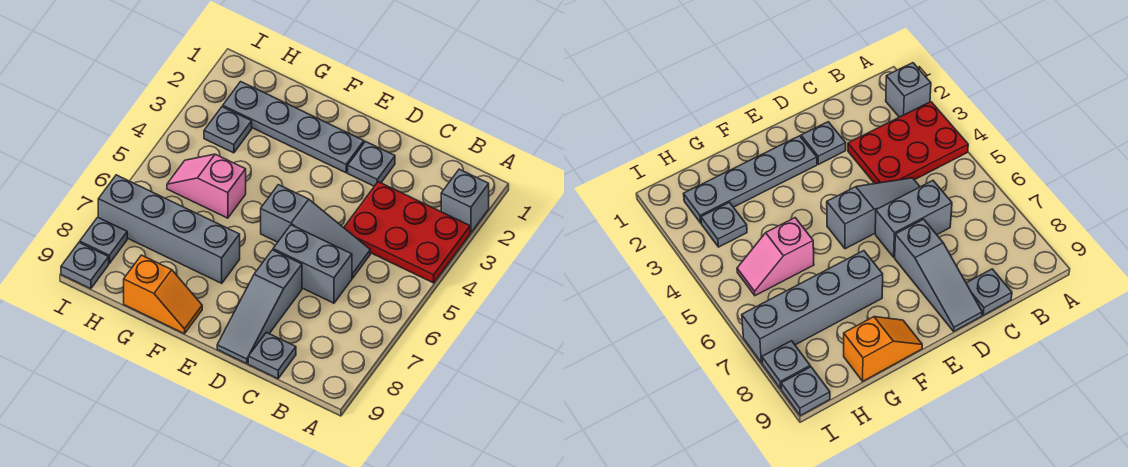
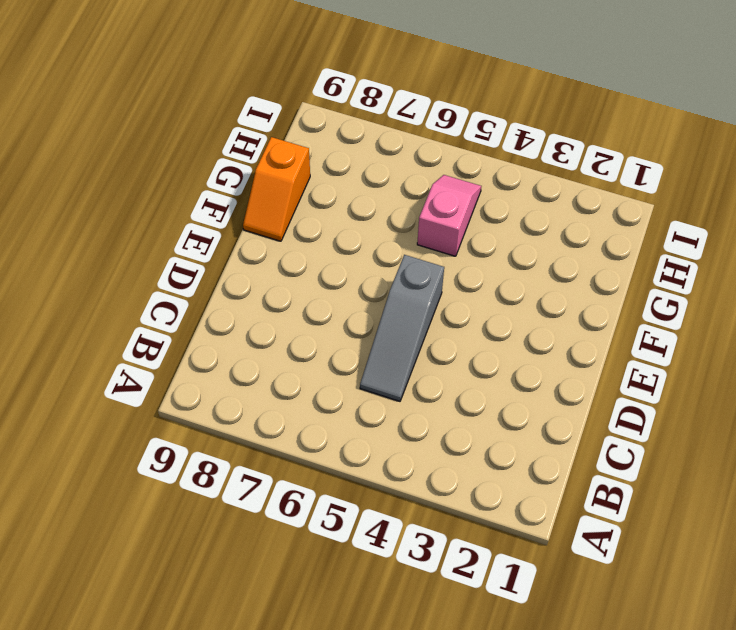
none -> grey brick A2 level 1
none -> red plate A3:C4 level 1
none -> grey brick C6:D6 level 1

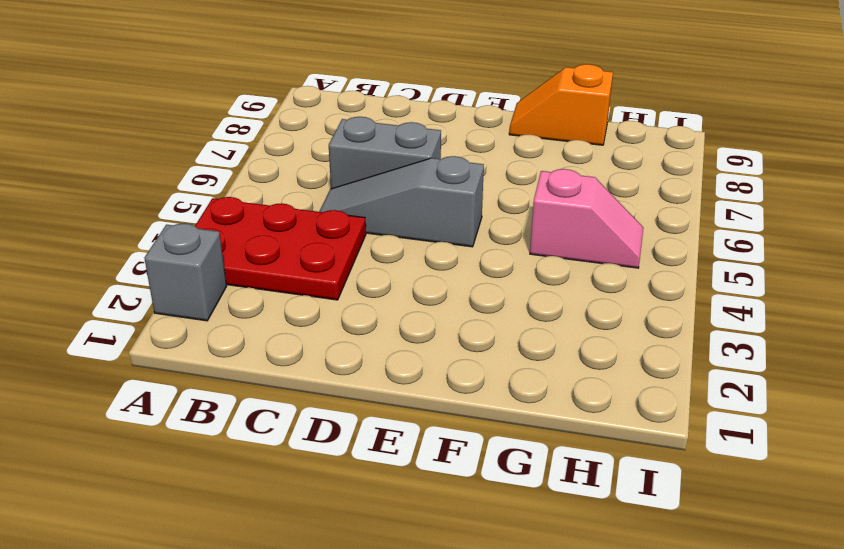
none -> grey plate C9 level 1
none -> grey plate D2 level 1
none -> grey slope D7:D9 level 1 top 7

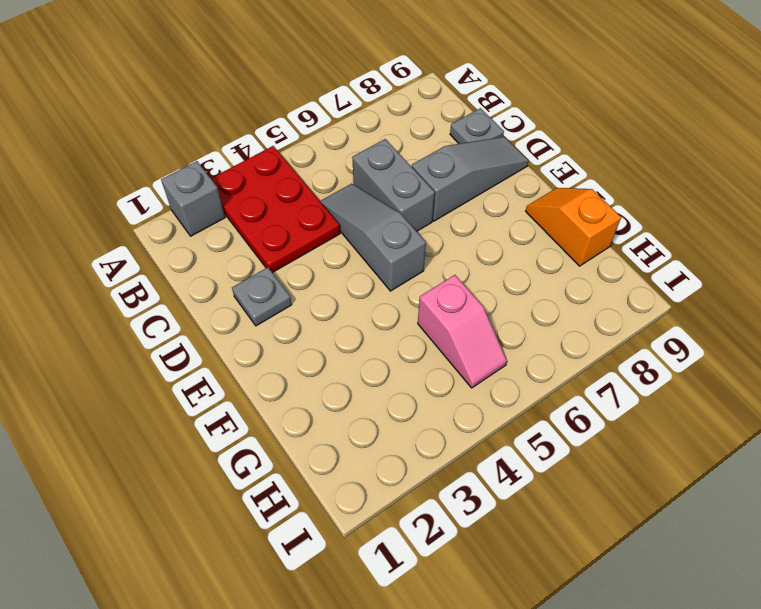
none -> grey plate E2:H2 level 1
none -> grey brick F7:I7 level 1
none -> grey plate H3 level 1

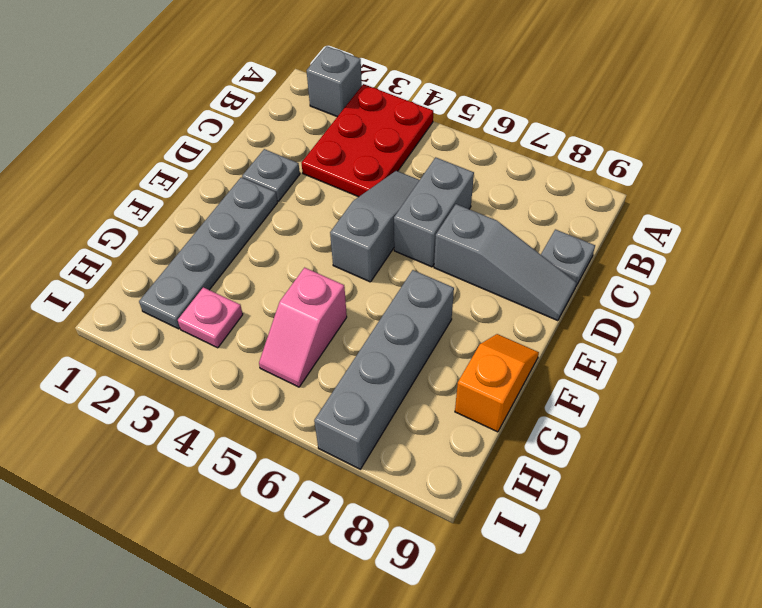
pink plate H3 level 1 -> grey plate H3 level 1
none -> grey plate I8 level 1
none -> grey plate I9 level 1

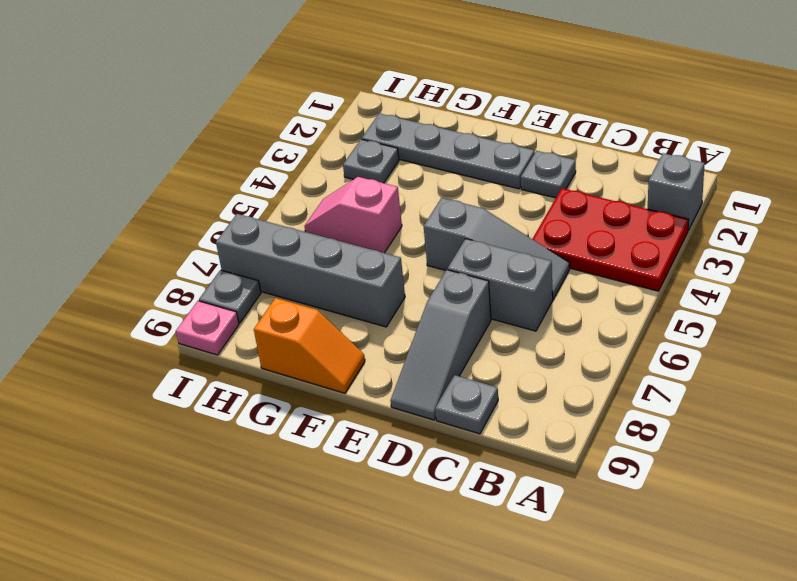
pink plate I9 level 1 -> grey plate I9 level 1

